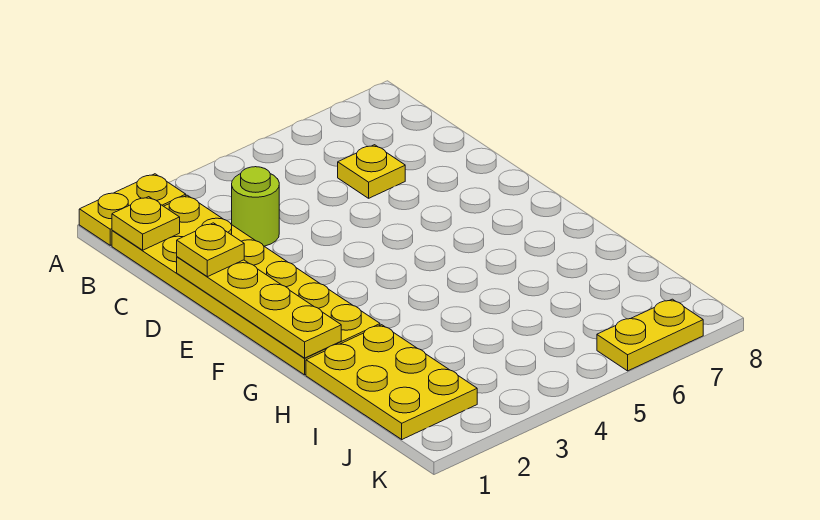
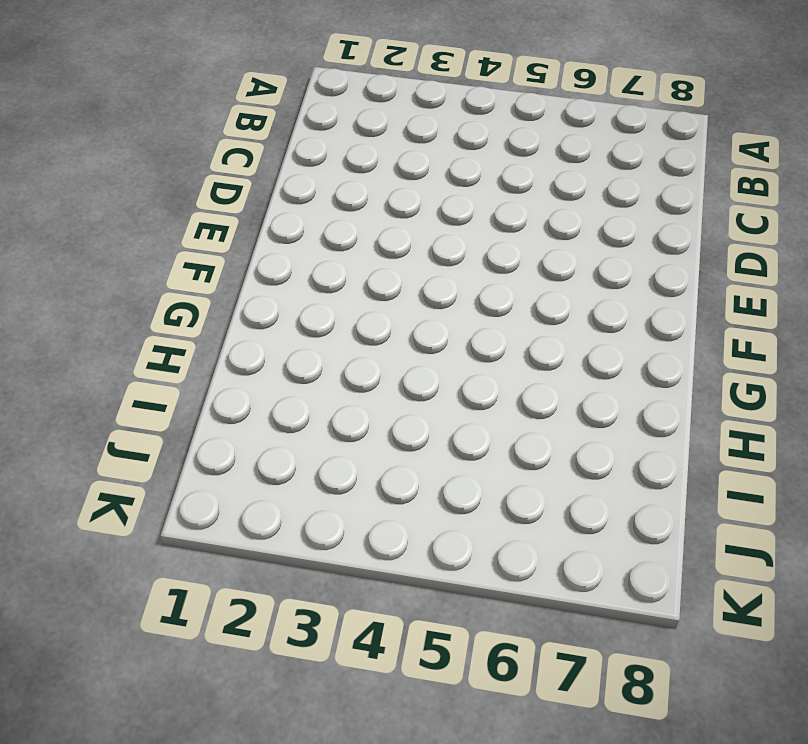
none -> yellow plate A1:A2 level 1
none -> yellow plate B1:G2 level 1

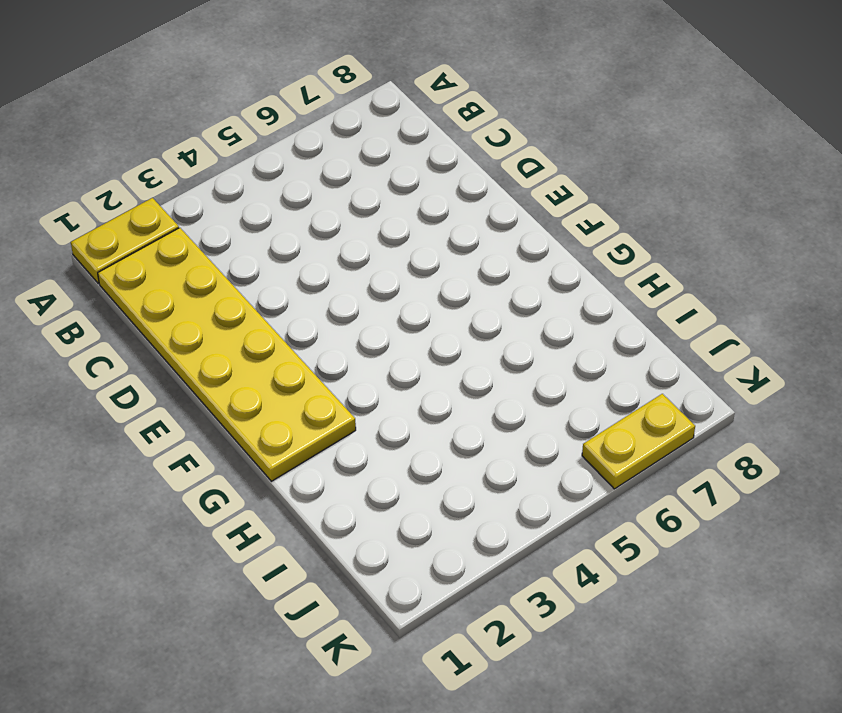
none -> lime round brick C3 level 1
none -> yellow plate C6 level 1

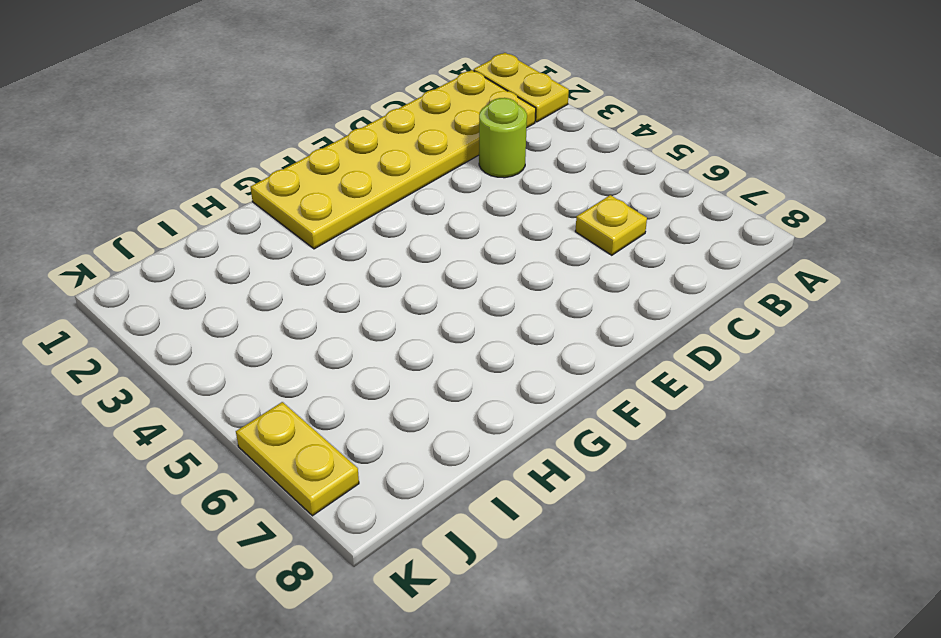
none -> yellow plate H1:J2 level 1
none -> yellow plate B1 level 2

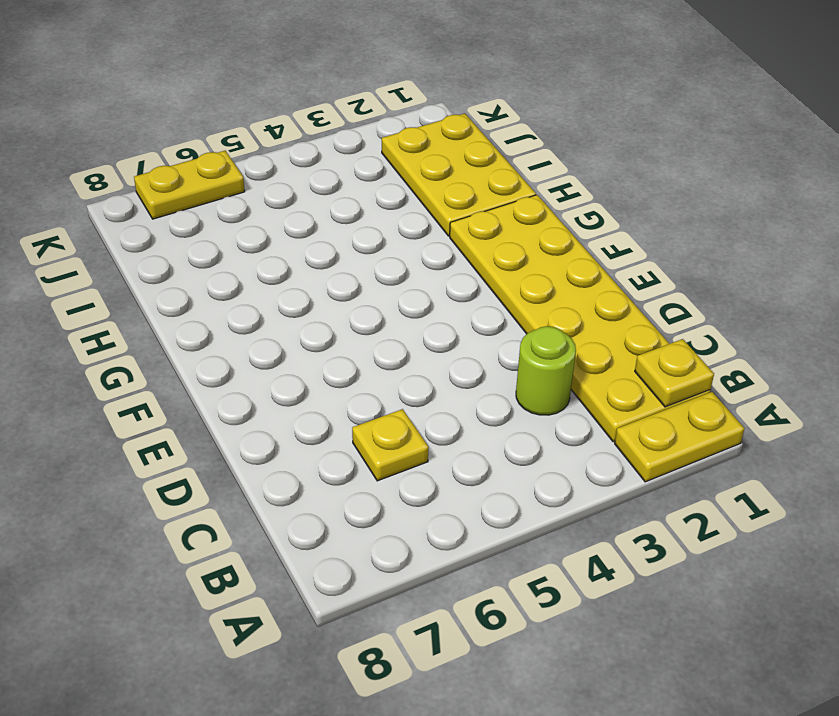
none -> yellow plate D1:G1 level 2
none -> yellow plate D1 level 3

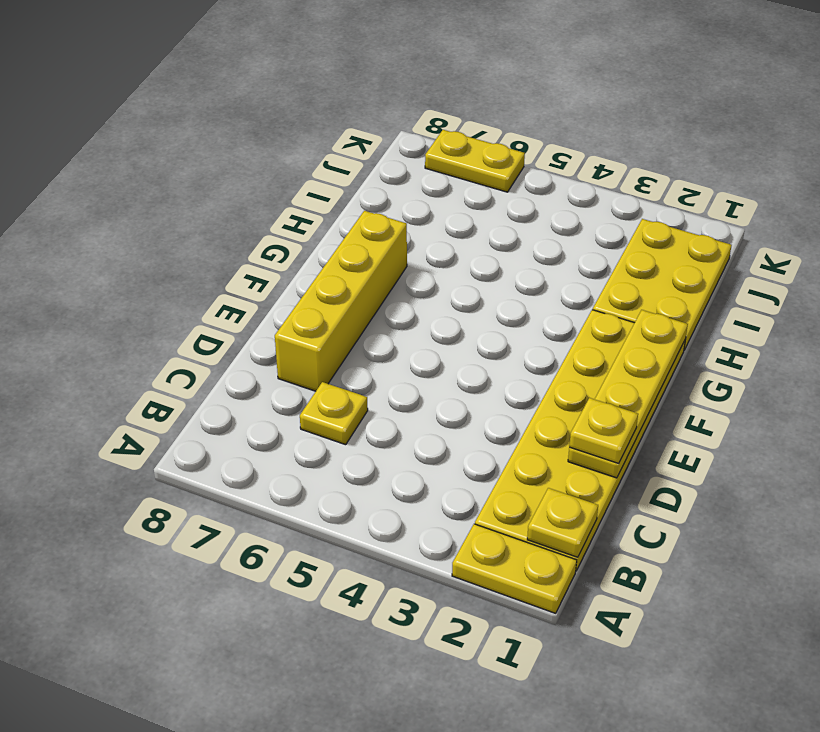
yellow brick D7:G7 level 1 -> none
none -> lime round brick C3 level 1

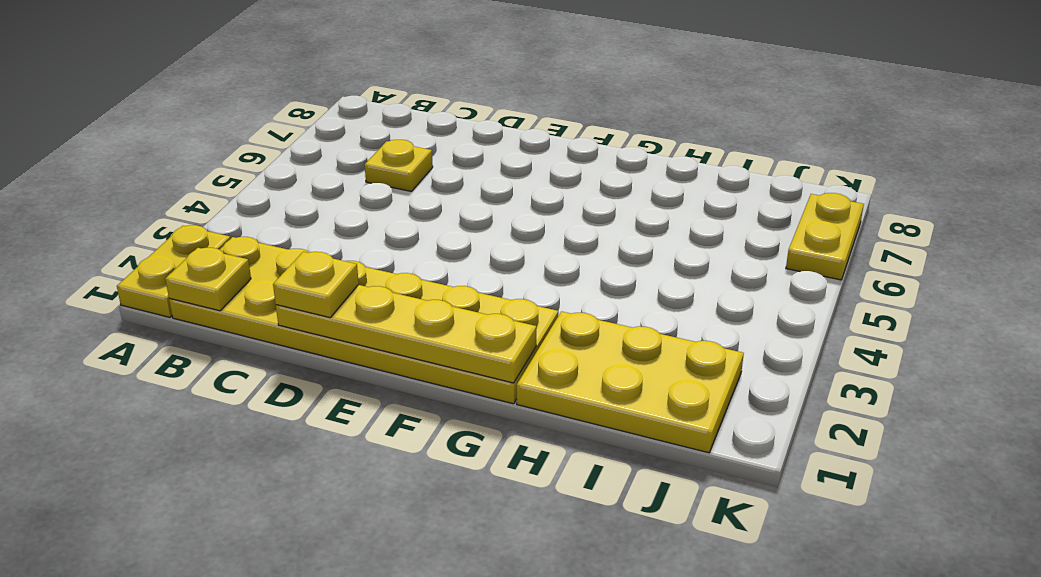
none -> lime round brick C3 level 1

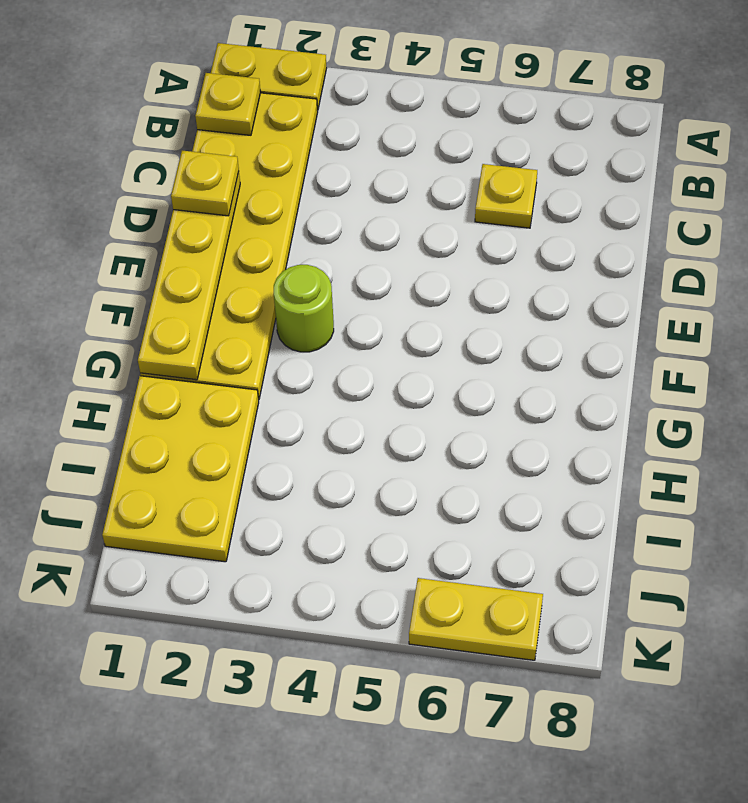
lime round brick F3 level 1 -> lime round brick C3 level 1

